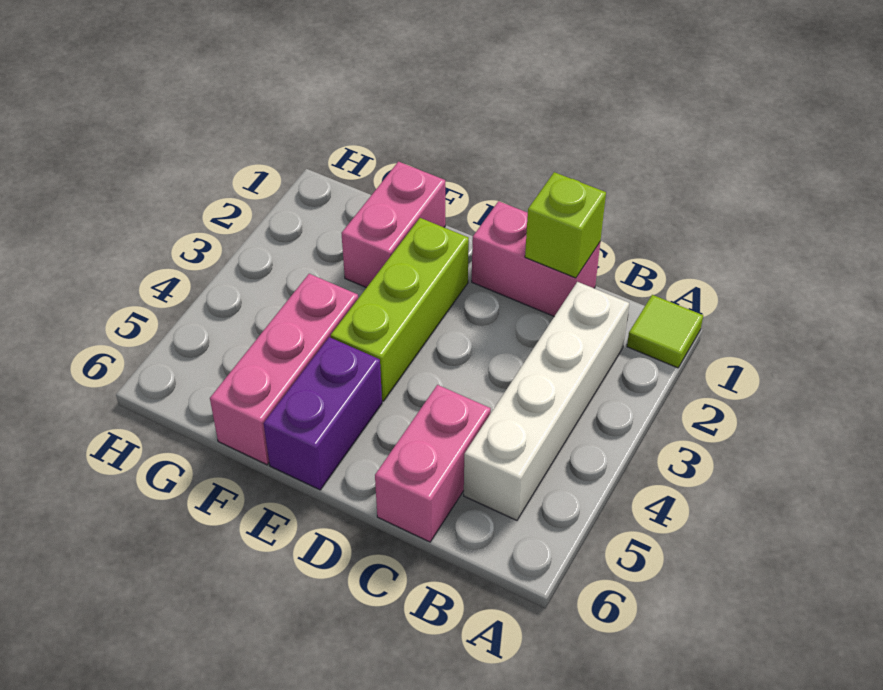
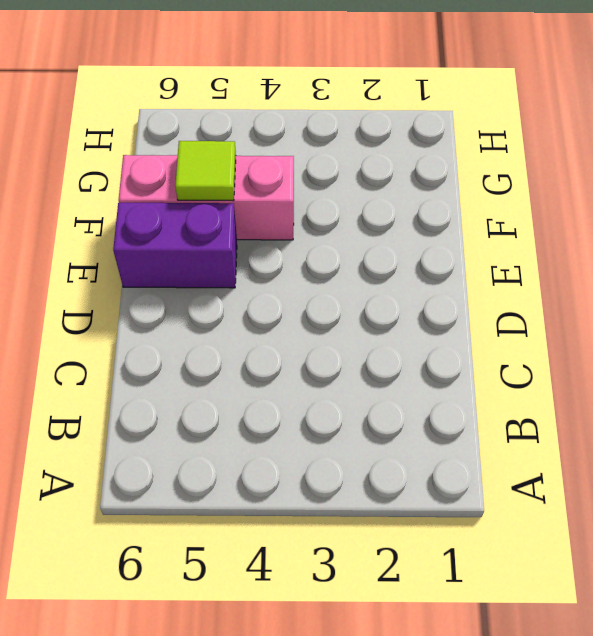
lime tile F5 level 2 -> lime tile A1 level 1
none -> white brick B2:B5 level 1
none -> pink brick C1:D1 level 1

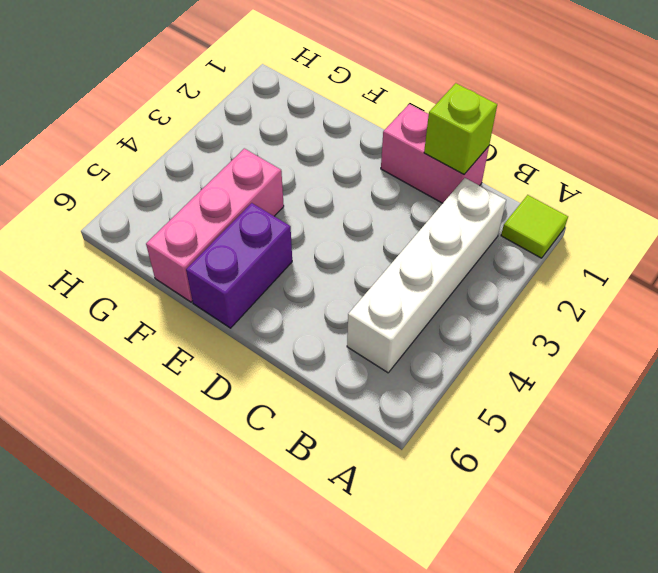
none -> pink brick C5:C6 level 1
none -> lime brick E2:E4 level 1

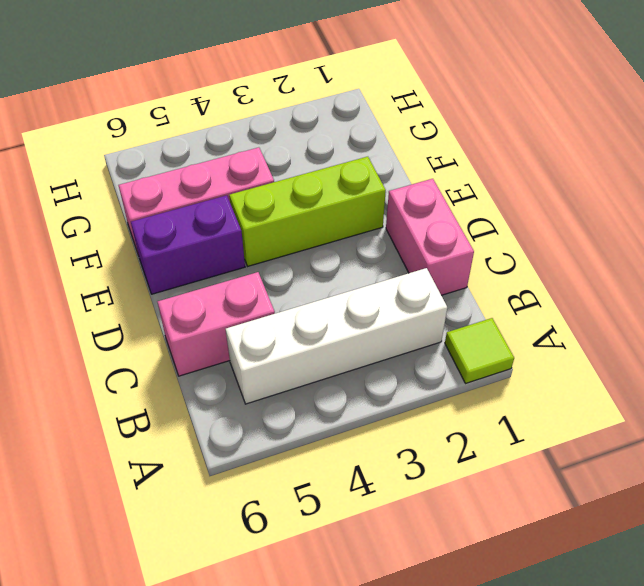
none -> pink brick F1:F2 level 1
none -> lime brick C1 level 2

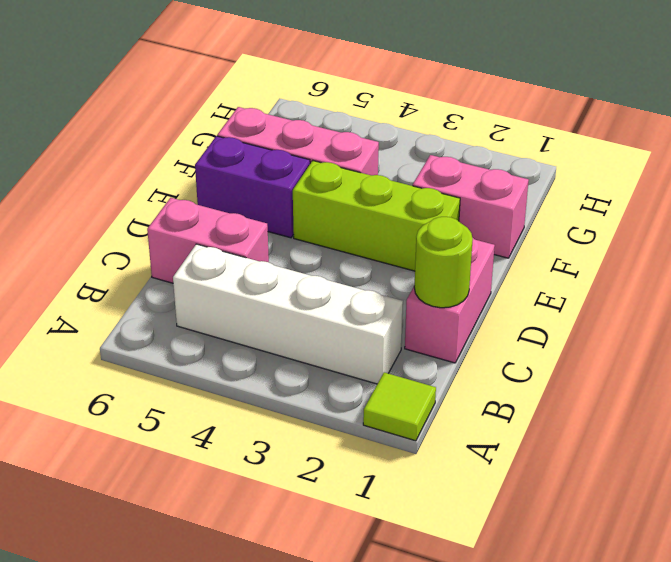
lime round brick C1 level 2 -> lime brick C1 level 2

